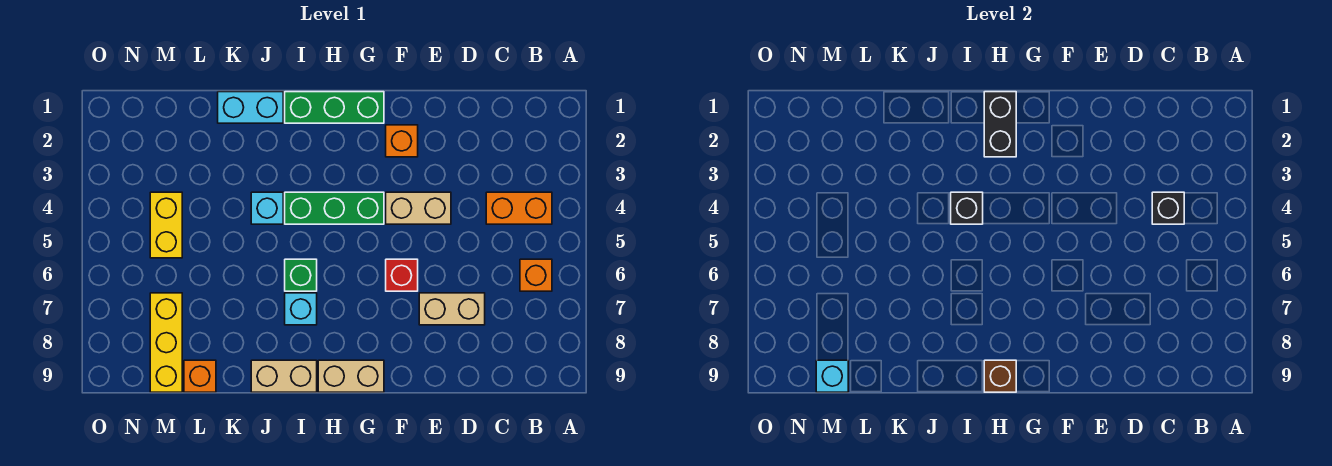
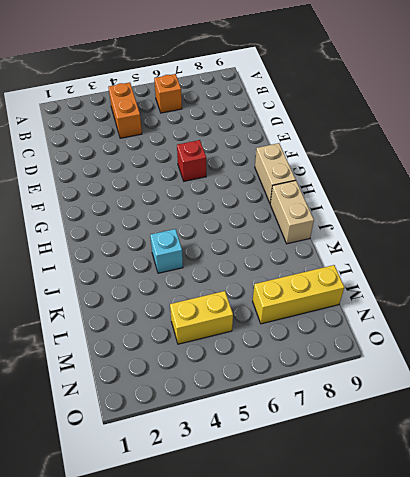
none -> tan brick D7:E7 level 1
none -> tan brick E4:F4 level 1
none -> orange brick F2 level 1

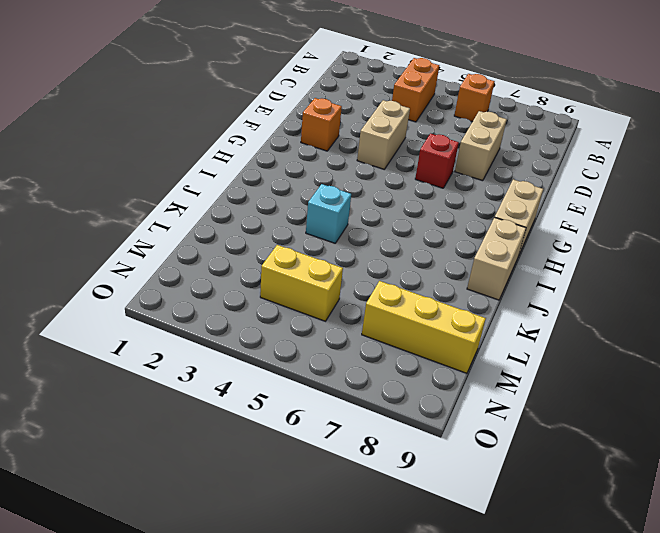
none -> green brick G1:I1 level 1
none -> green brick G4:I4 level 1
none -> green brick I6 level 1

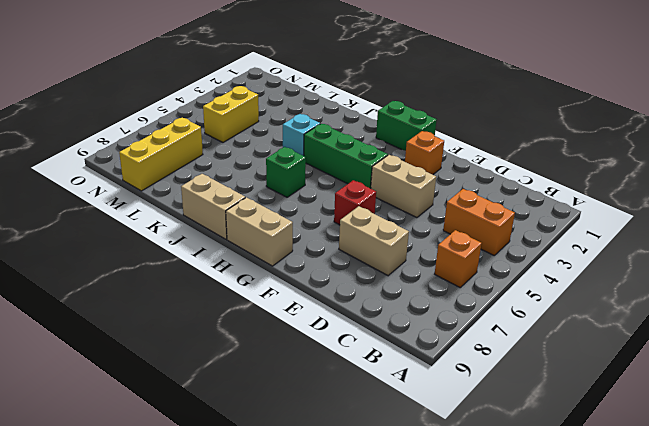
green brick G1:H1 level 1 -> green brick G1:I1 level 1
none -> cyan brick I7 level 1
none -> cyan brick J1:K1 level 1
none -> orange brick L9 level 1

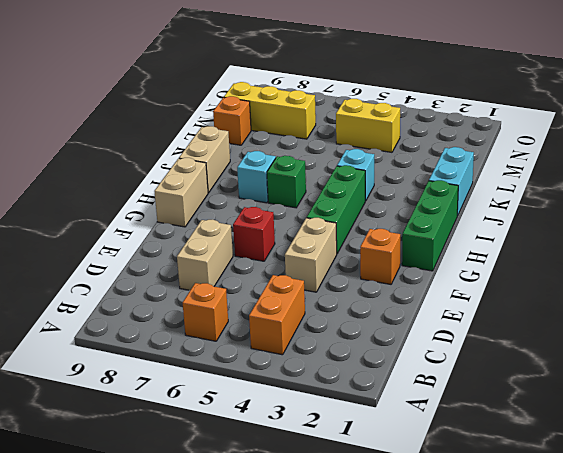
none -> black brick C4 level 2
none -> black brick H1:H2 level 2
none -> brown brick H9 level 2

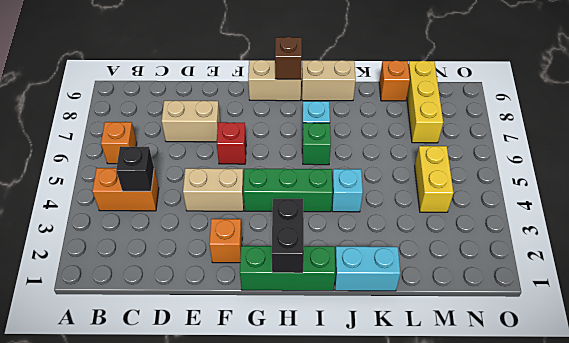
none -> black brick I4 level 2
none -> cyan brick M9 level 2

